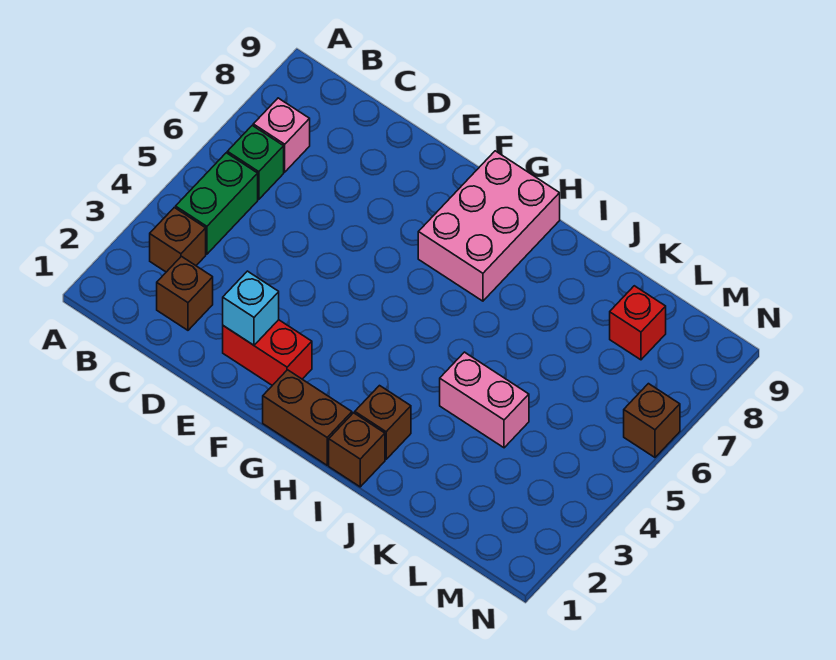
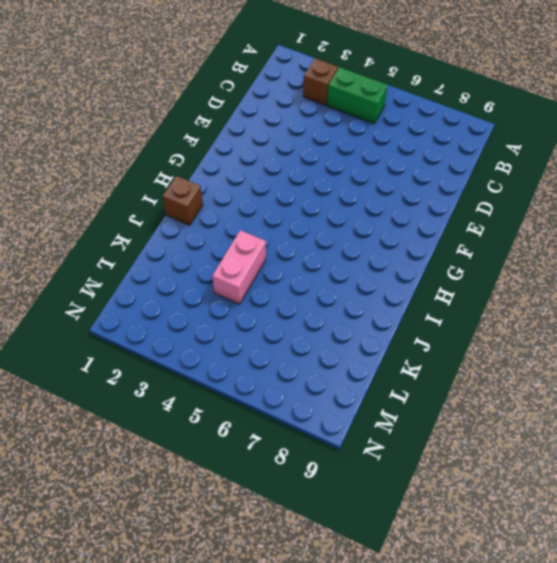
none -> green brick B6 level 1
none -> pink brick B7 level 1
none -> brown brick C2 level 1

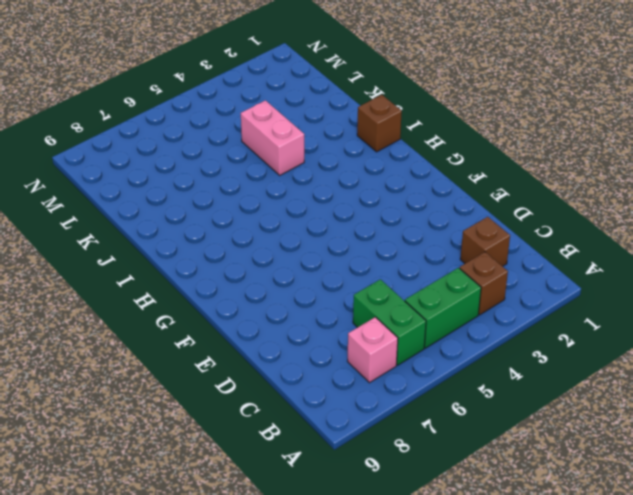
green brick B6:C6 level 1 -> green brick B6 level 1
none -> red brick E2:F2 level 1
none -> brown brick G1:H1 level 1
none -> pink brick G7:H9 level 1

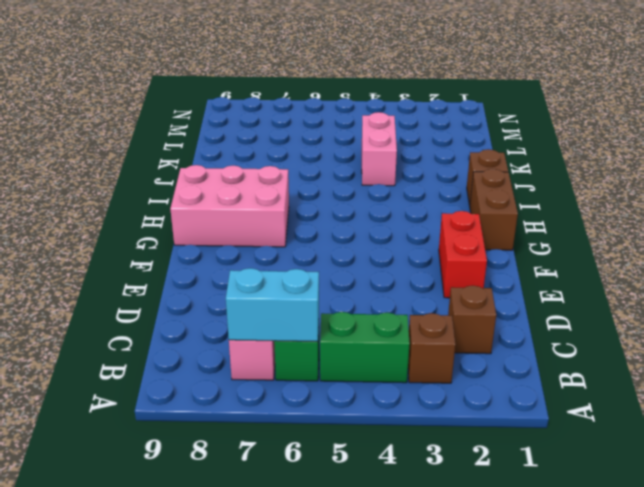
cyan brick B6:B7 level 2 -> none
none -> brown brick I2 level 1
none -> red brick L8 level 1
none -> brown brick N6 level 1

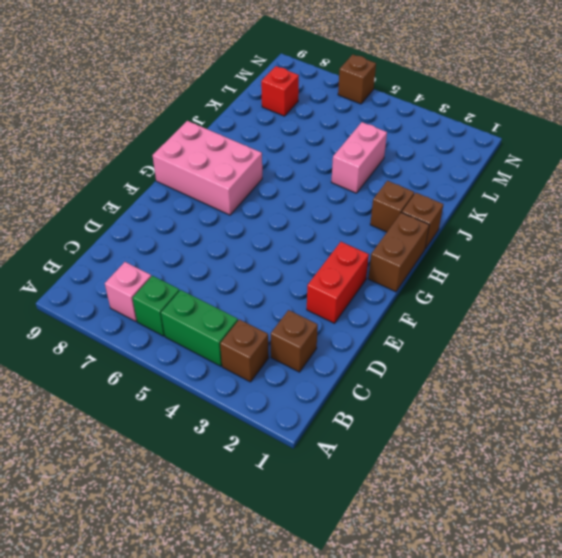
none -> cyan brick E2 level 2

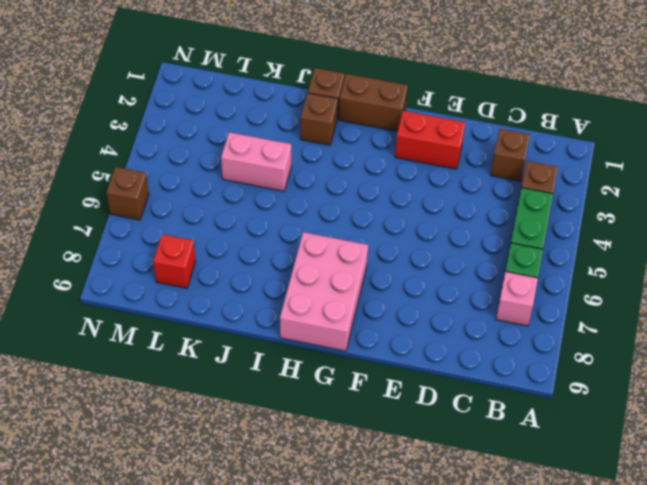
none -> cyan brick E2 level 2

